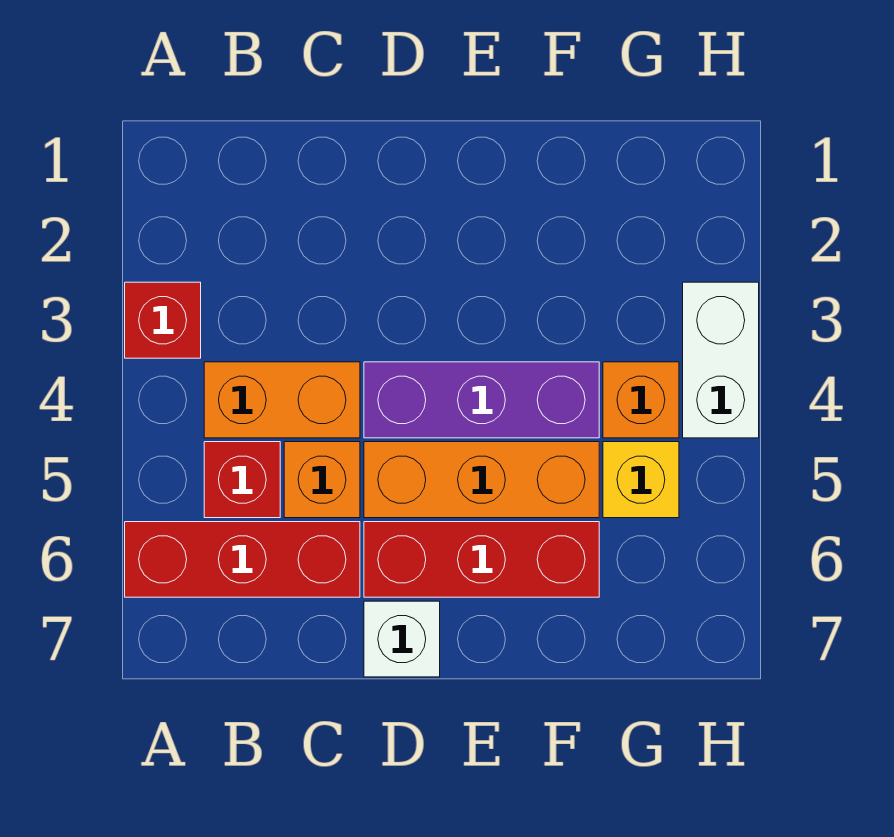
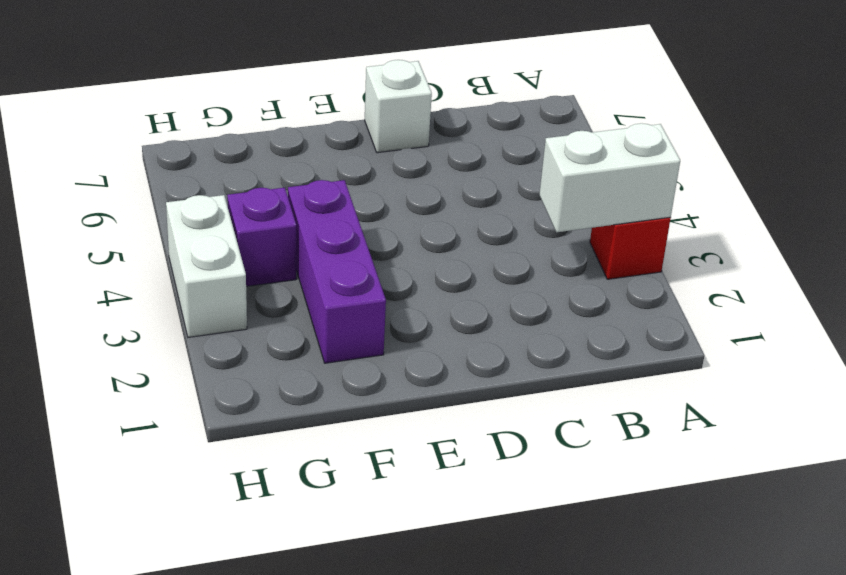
white brick A3:B3 level 2 -> none
purple brick F2:F4 level 1 -> purple brick D4:F4 level 1
purple brick G4 level 1 -> orange brick G4 level 1
none -> red brick A6:C6 level 1
none -> orange brick B4:C4 level 1
none -> red brick B5 level 1

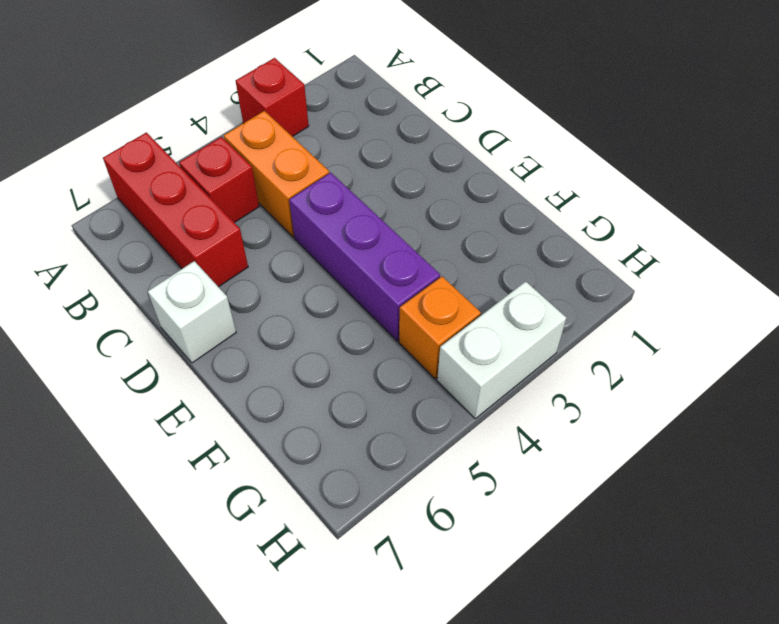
none -> orange brick C5 level 1
none -> orange brick D5:F5 level 1
none -> red brick D6:F6 level 1

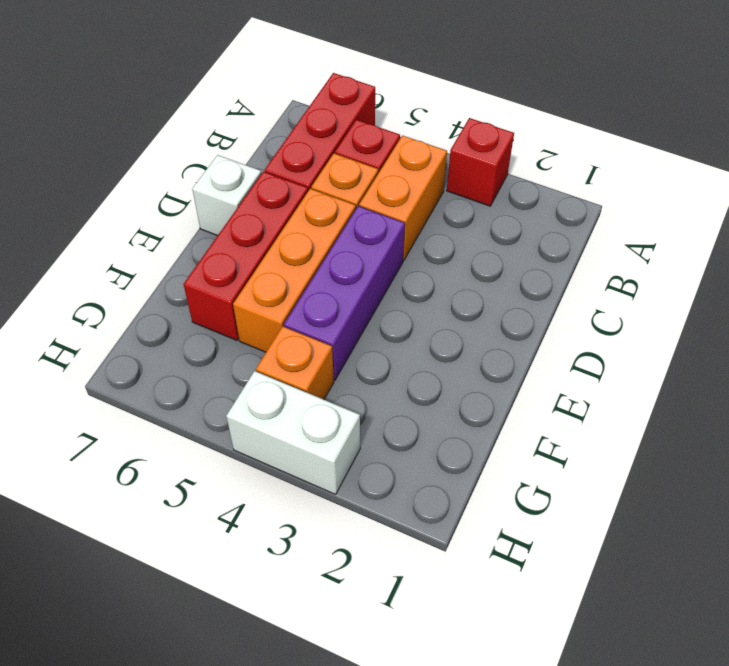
none -> yellow brick G5 level 1

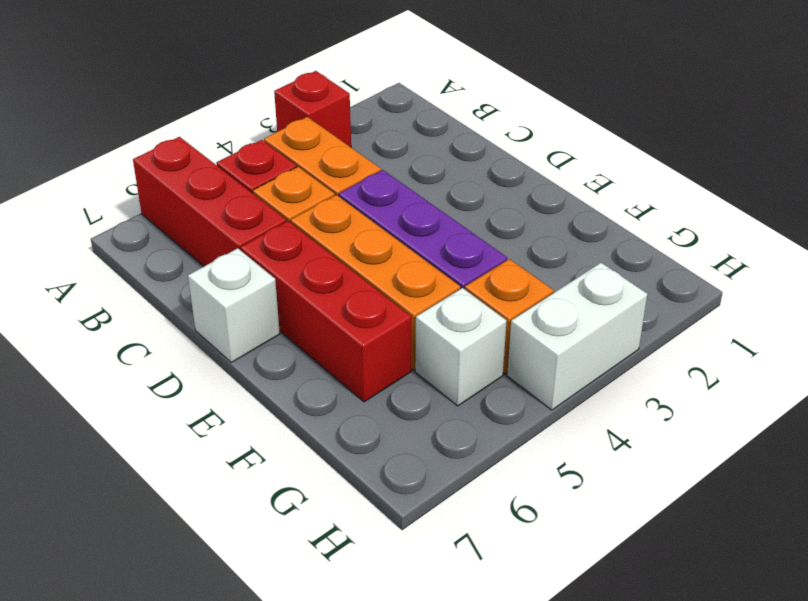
white brick G5 level 1 -> yellow brick G5 level 1

